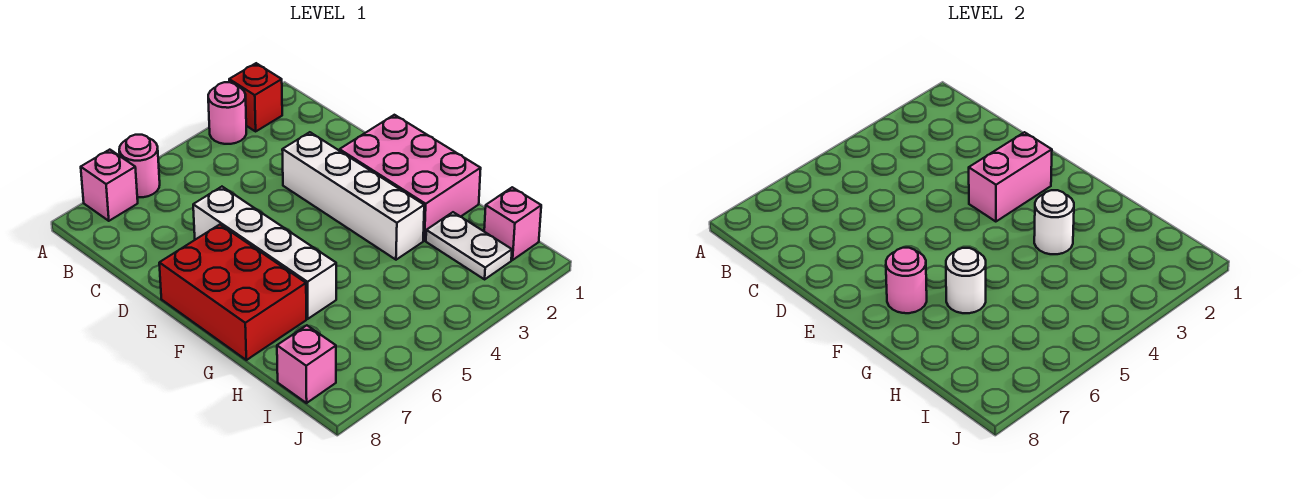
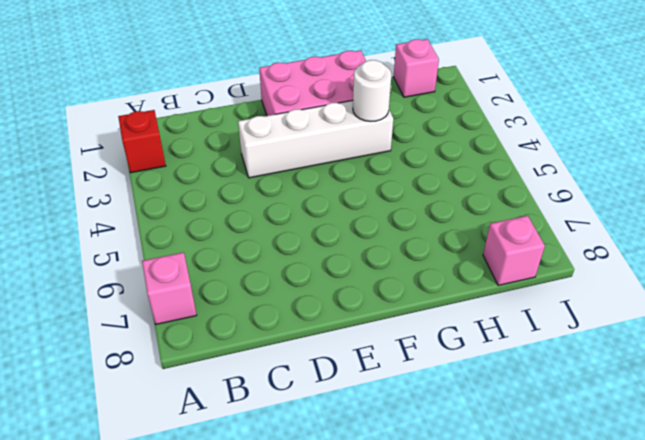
none -> pink round brick A3 level 1
none -> pink round brick A6 level 1
none -> white brick D6:G6 level 1

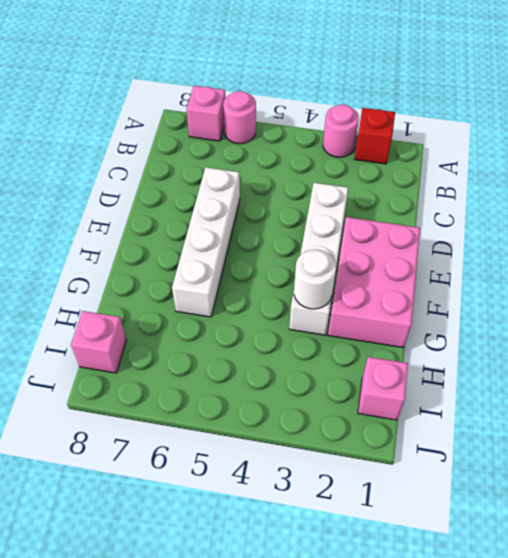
none -> red brick E7:G8 level 1
none -> white plate H2:I2 level 1
none -> pink brick E2:E3 level 2

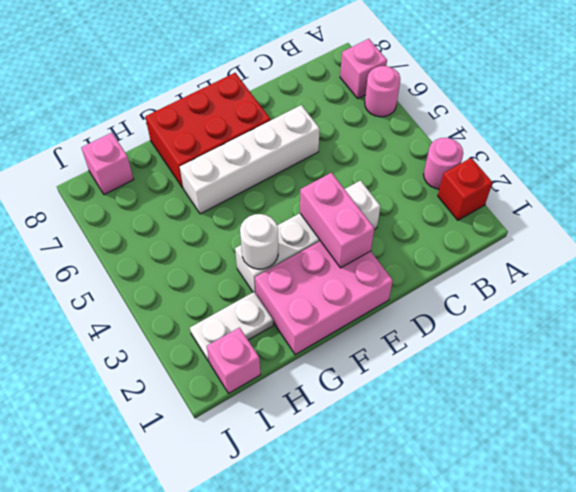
none -> pink round brick F7 level 2
none -> white round brick G6 level 2

